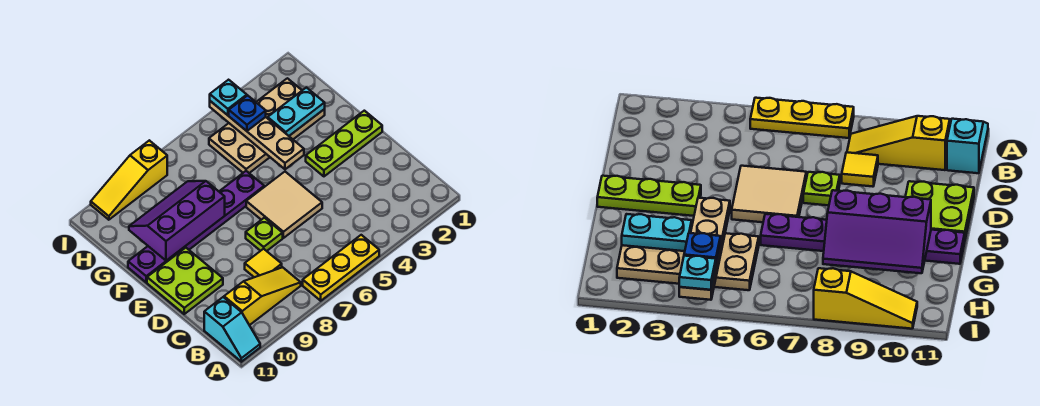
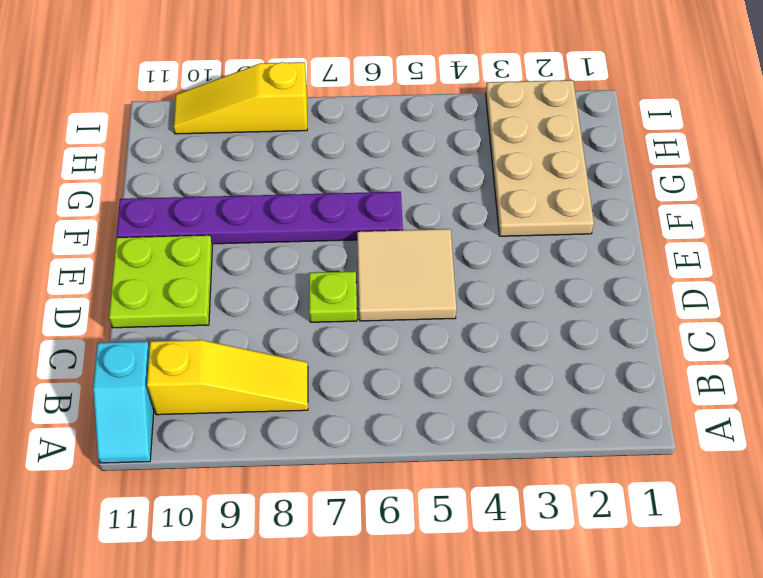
tan plate F2:I3 level 1 -> tan plate G2:H5 level 1
none -> yellow plate A5:A7 level 1
none -> yellow tile C8 level 1
none -> lime plate E1:E3 level 1

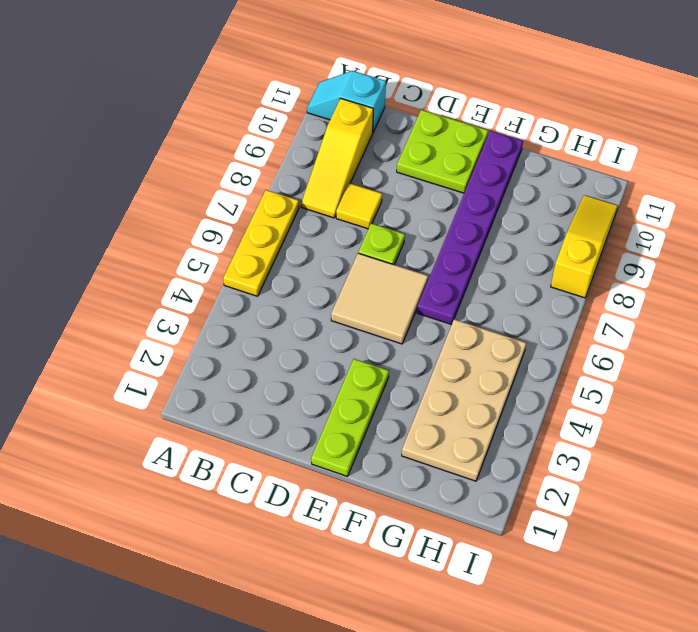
none -> tan plate F4:I4 level 2
none -> purple slope F8:G10 level 2 top F
none -> cyan plate G2:G3 level 2

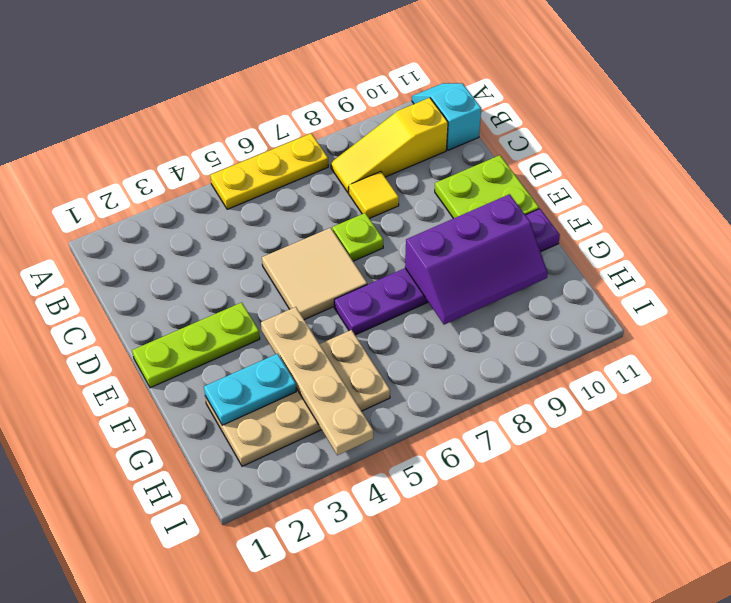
none -> yellow slope I8:I10 level 1 top 8
none -> blue plate H4 level 3
none -> cyan plate I4 level 3

